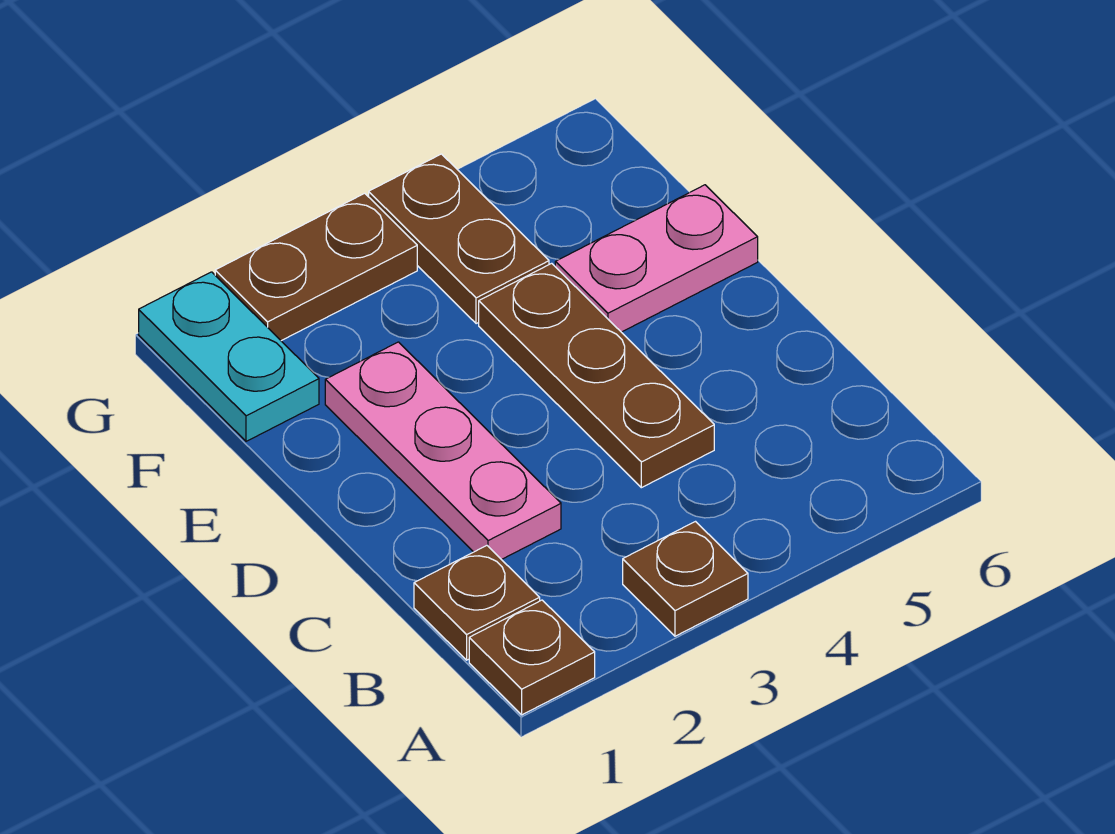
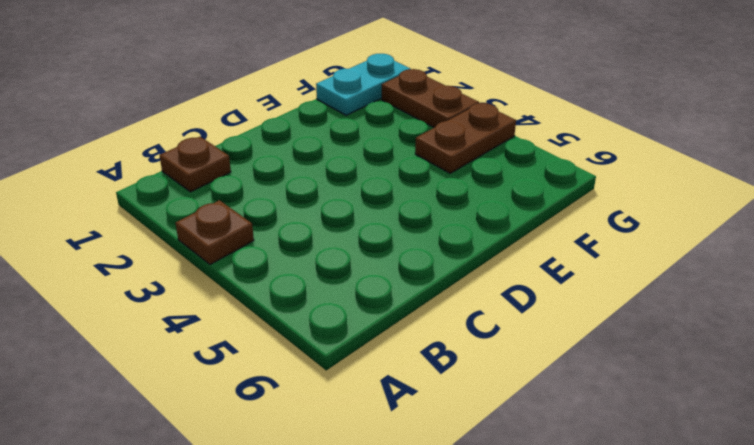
none -> brown plate A1 level 1
none -> pink plate C2:E2 level 1

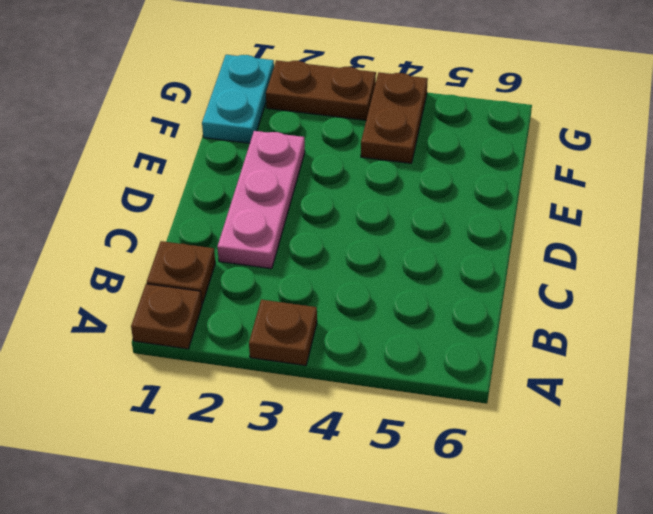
none -> brown plate C4:E4 level 1
none -> pink plate E5:E6 level 1

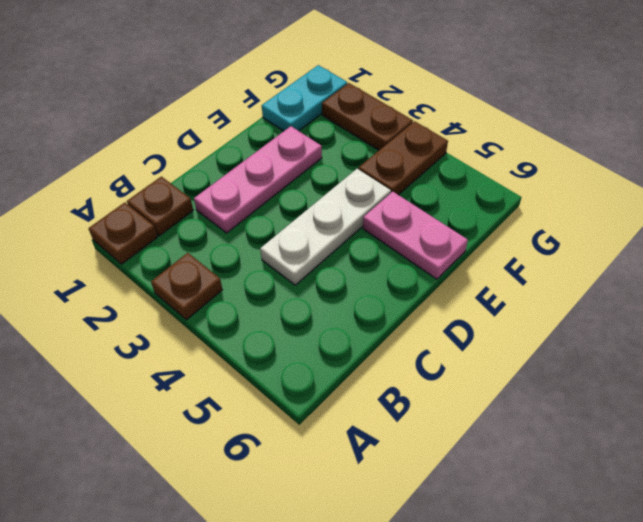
white plate C4:E4 level 1 -> brown plate C4:E4 level 1

